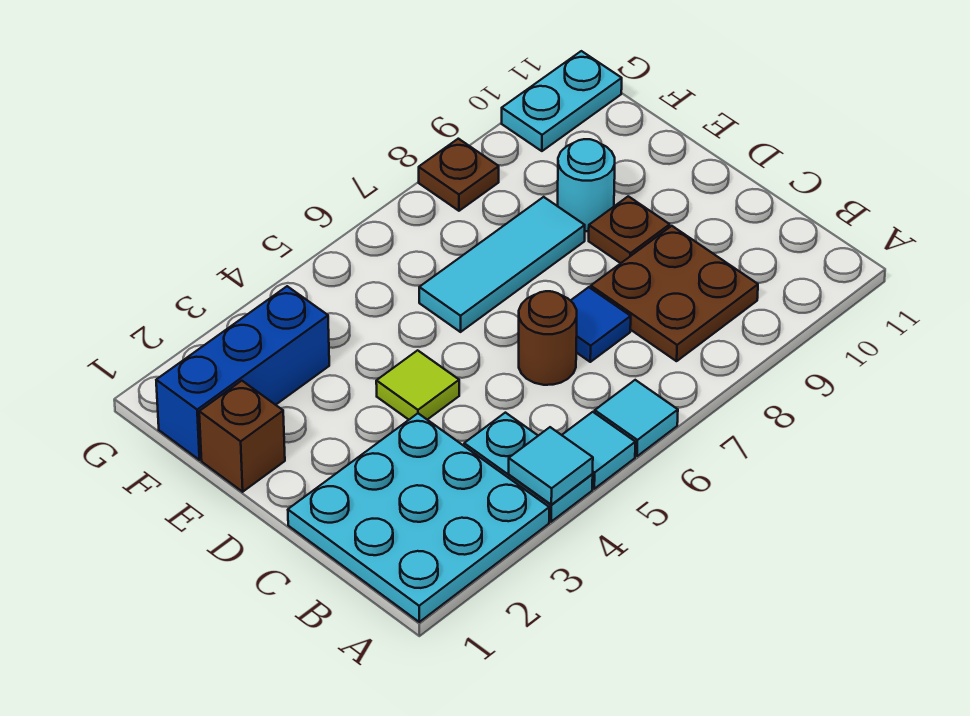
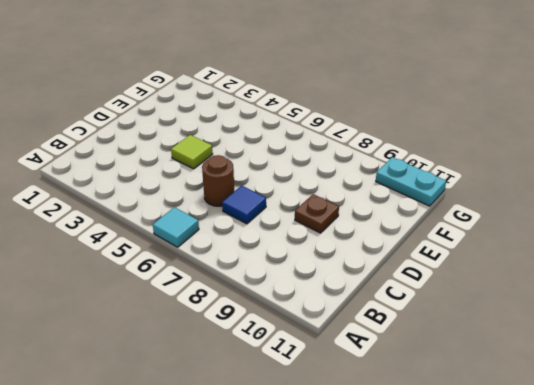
none -> cyan plate A1:C3 level 1
none -> cyan plate A4:B4 level 1
none -> cyan tile A5 level 1

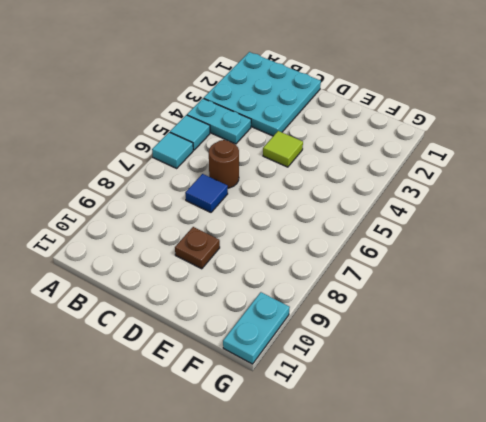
none -> brown plate B8:C9 level 1
none -> brown brick E1 level 1
none -> cyan tile E6:E8 level 1

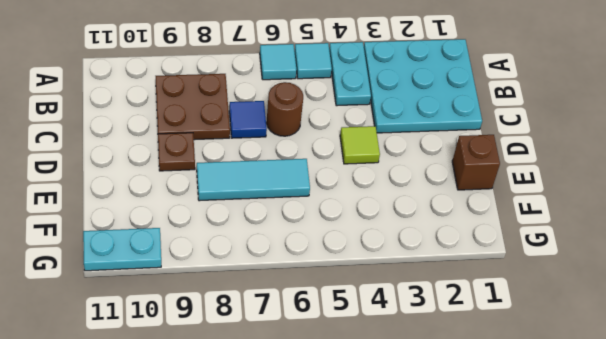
none -> cyan round brick E9 level 1
none -> blue brick F1:F3 level 1
none -> brown plate G8 level 1

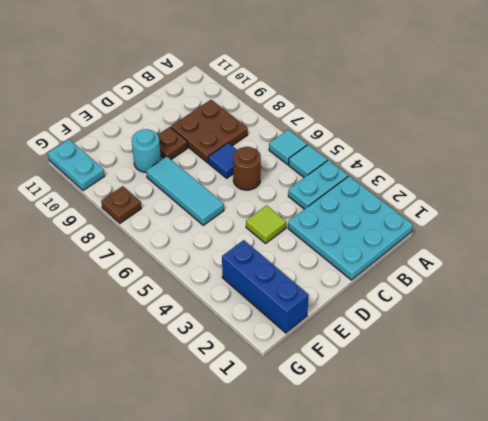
none -> brown brick E1 level 1
none -> cyan tile A4 level 2

